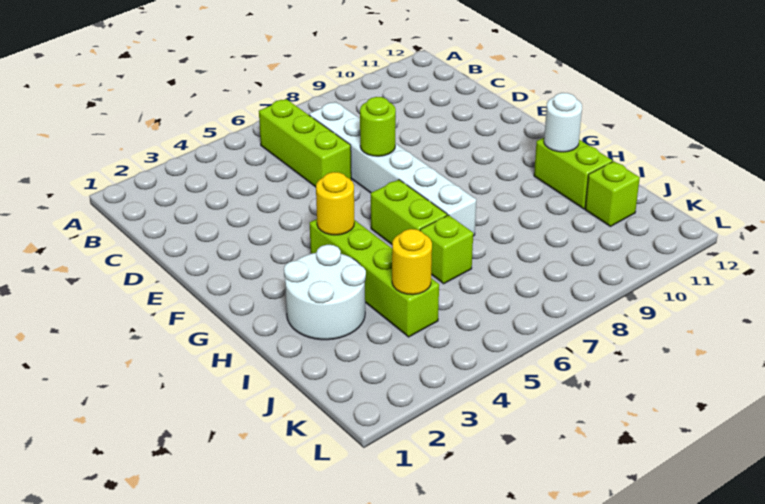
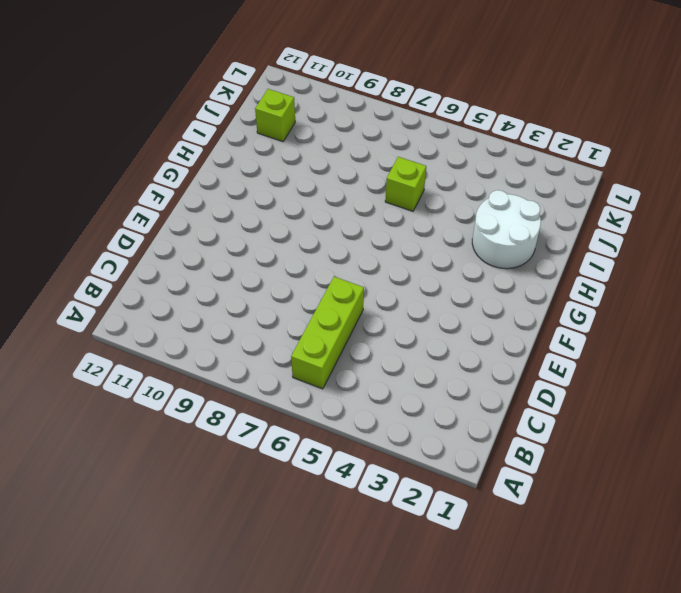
none -> white brick C7:H7 level 1
none -> lime brick G4:J4 level 1
none -> lime brick G6:H6 level 1

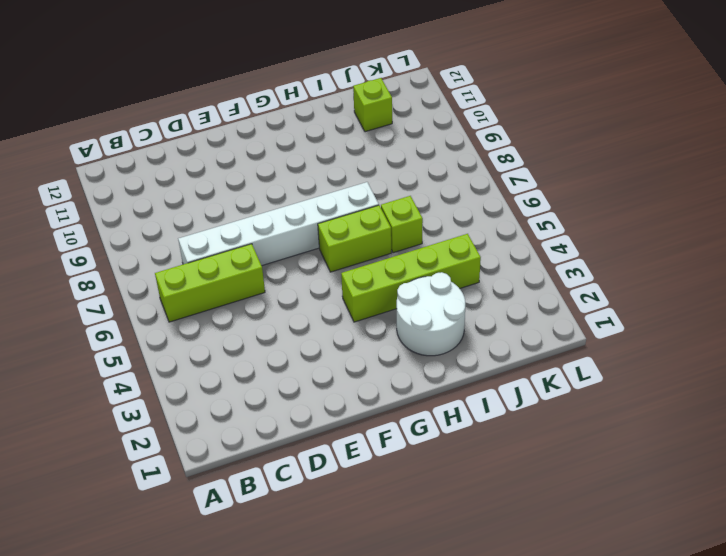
none -> lime brick H11:I11 level 1
none -> lime round brick E7 level 2
none -> yellow round brick G4 level 2

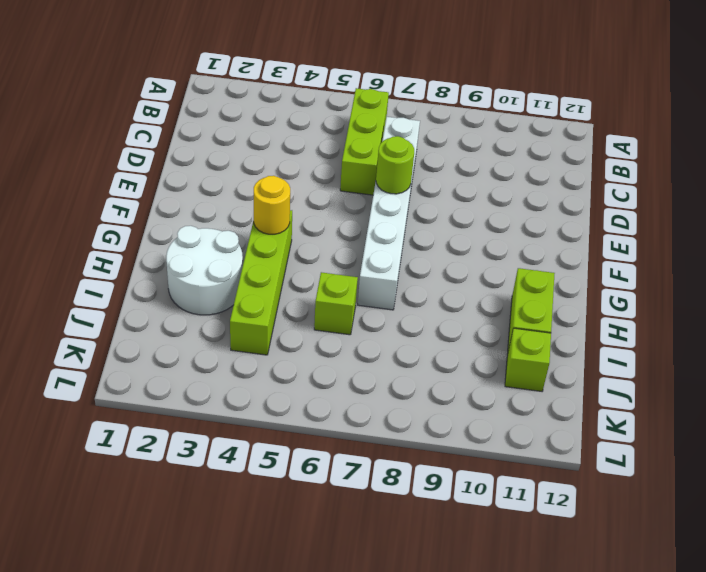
none -> lime brick G6:H6 level 1
none -> white round brick H11 level 2
none -> yellow round brick J4 level 2

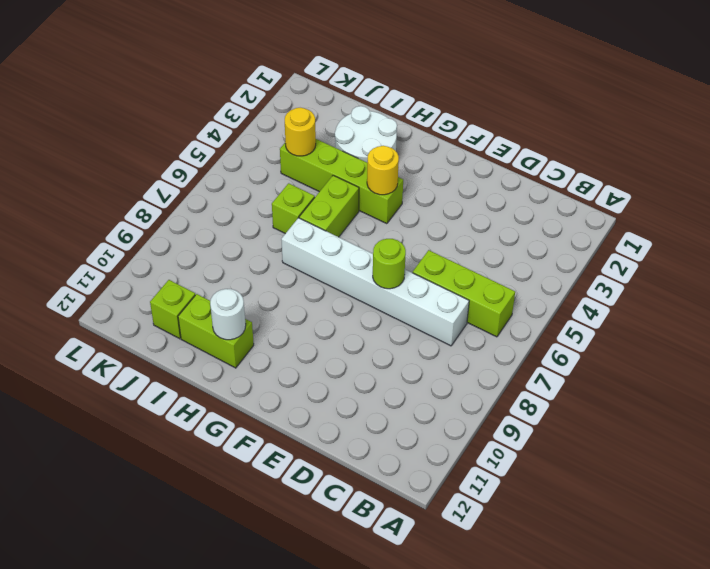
lime brick H5:H6 level 1 -> lime brick G6:H6 level 1

